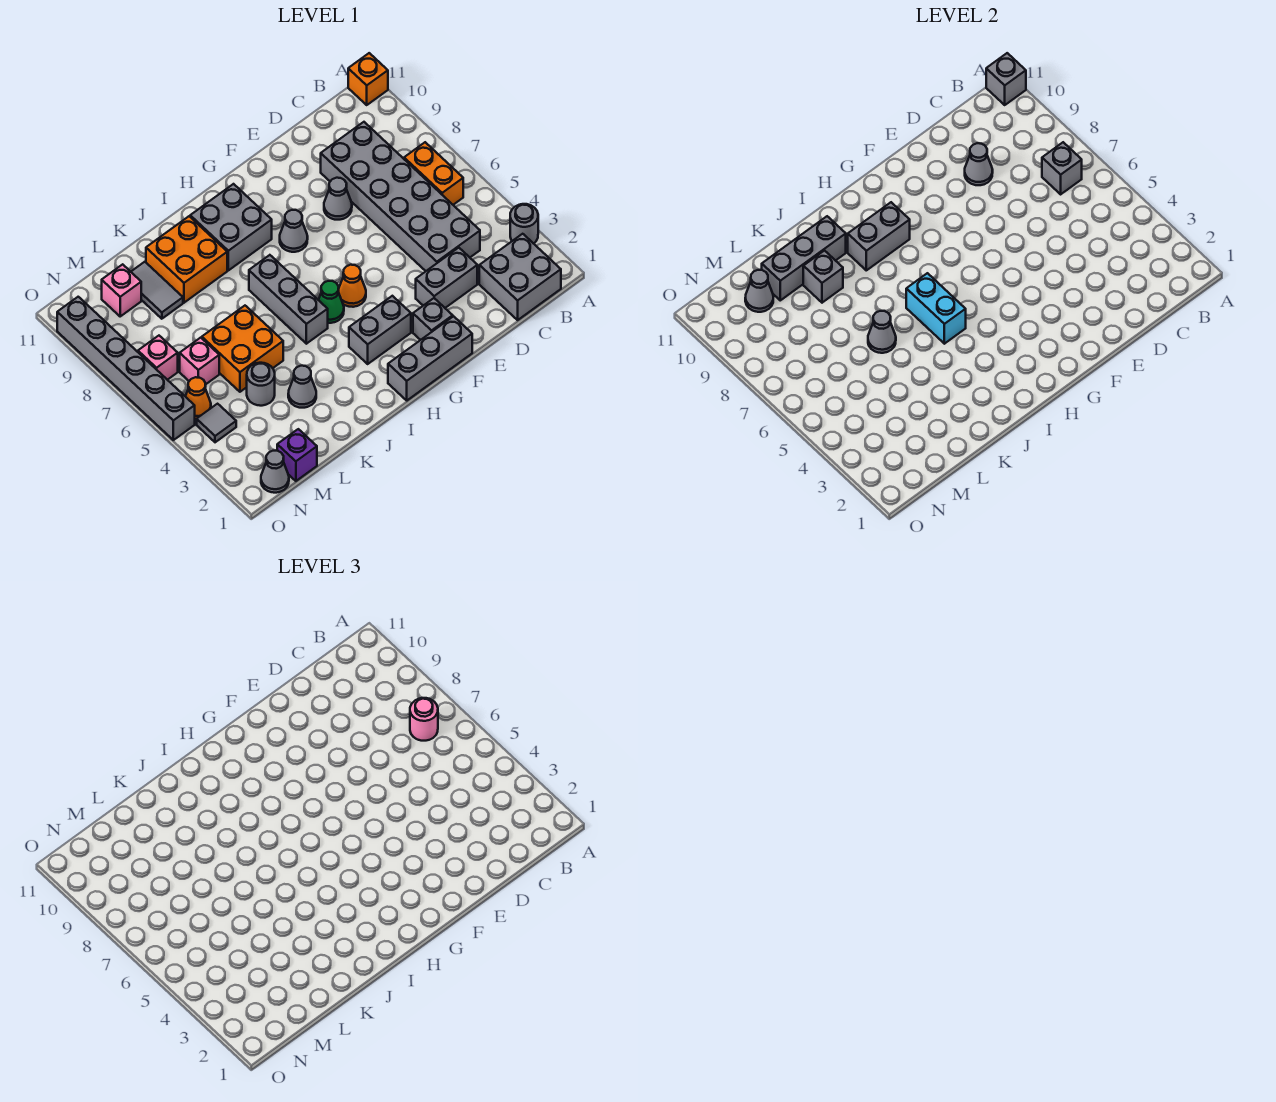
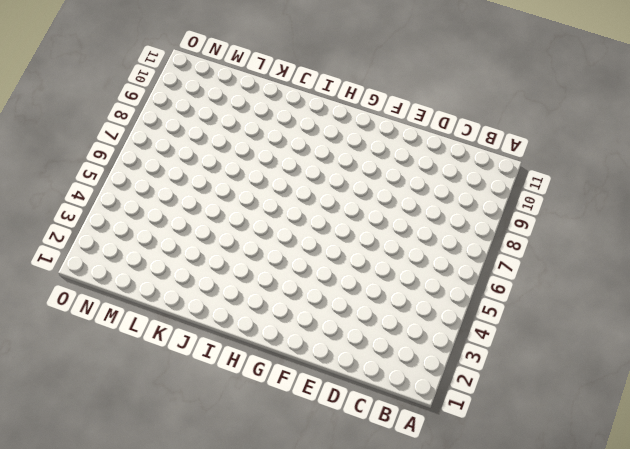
none -> grey round brick A3 level 1
none -> orange brick A11 level 1
none -> grey brick B1:C2 level 1
none -> orange brick B6:B7 level 1

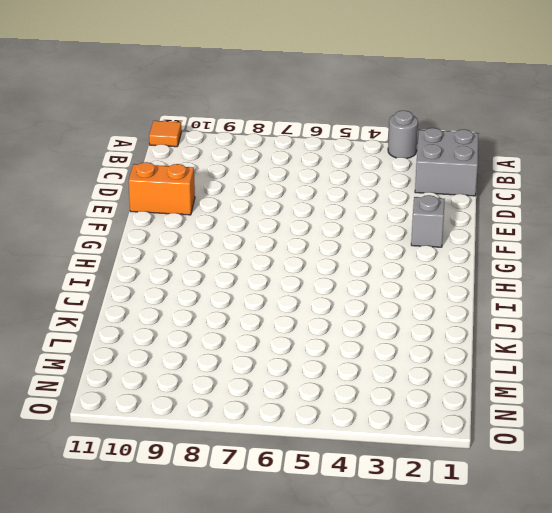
orange tile A11 level 1 -> orange brick A11 level 1
orange brick E10:E11 level 1 -> orange brick B6:B7 level 1
none -> grey brick C4:D9 level 1
none -> grey brick D3:E3 level 1
none -> grey cone E8 level 1
none -> grey brick F1:H1 level 1

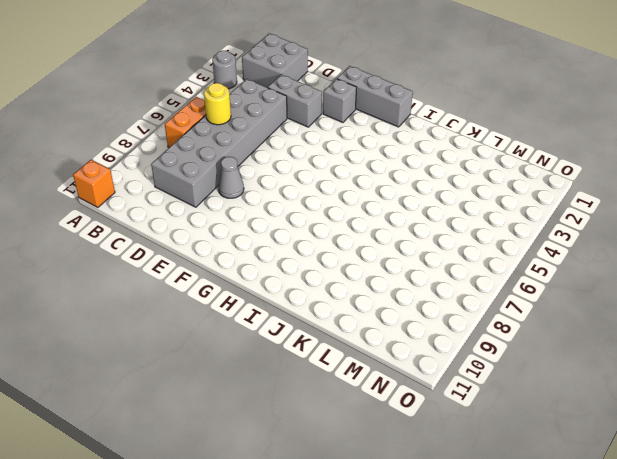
yellow round brick C6 level 2 -> none
none -> grey brick G3:H3 level 1
none -> orange cone G5 level 1
none -> grey cone G8 level 1
none -> green cone H5 level 1

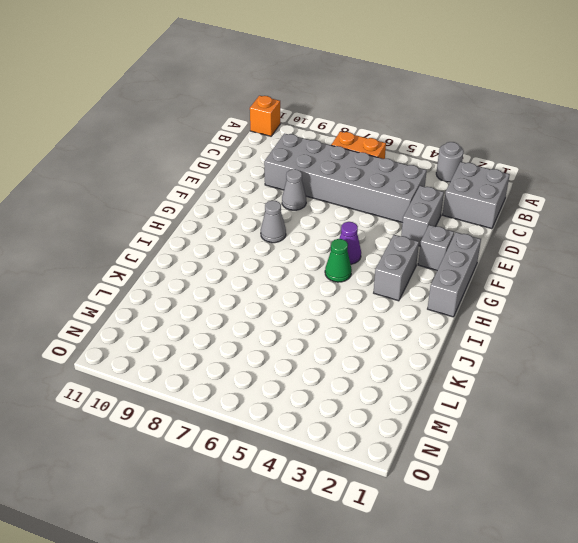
purple cone G5 level 1 -> orange cone G5 level 1
none -> grey brick H9:I10 level 1
none -> grey brick I5:I7 level 1
none -> orange brick J9:K10 level 1
none -> grey cone K3 level 1

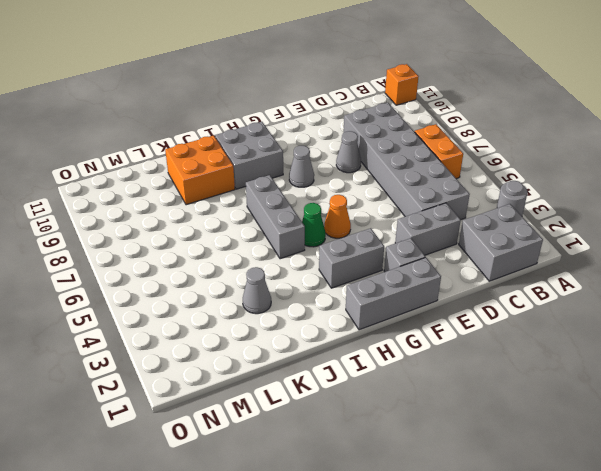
none -> orange brick K5:L6 level 1
none -> grey round brick L4 level 1
none -> grey tile L9:L10 level 1
none -> purple brick M1 level 1

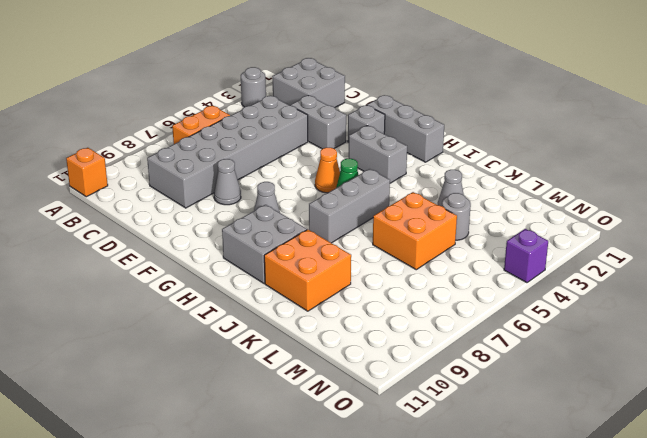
purple brick O4 level 1 -> purple brick M1 level 1
none -> grey tile L9:L10 level 1
none -> pink brick M6 level 1
none -> pink brick M10 level 1
none -> grey cone N1 level 1

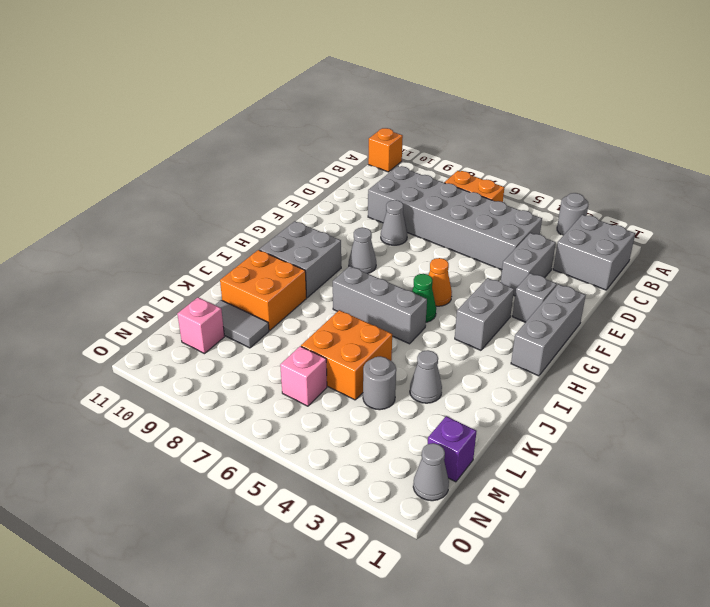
none -> grey tile N4 level 1
none -> orange cone N5 level 1
none -> pink brick N7 level 1
none -> grey brick O5:O10 level 1

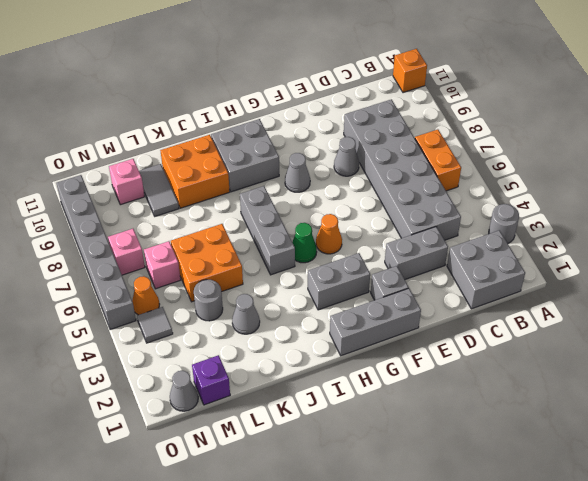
none -> grey brick A11 level 2
none -> grey brick B7 level 2
none -> grey cone D9 level 2
none -> grey brick H9:I9 level 2

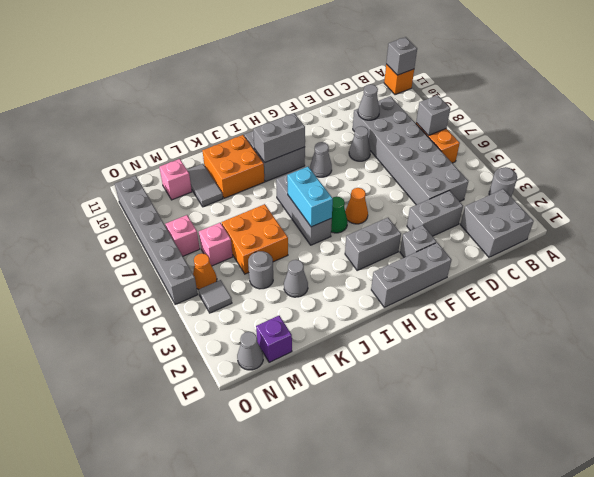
none -> grey brick J10:L10 level 2
none -> grey cone K6 level 2
none -> grey brick K9 level 2
none -> grey cone M10 level 2

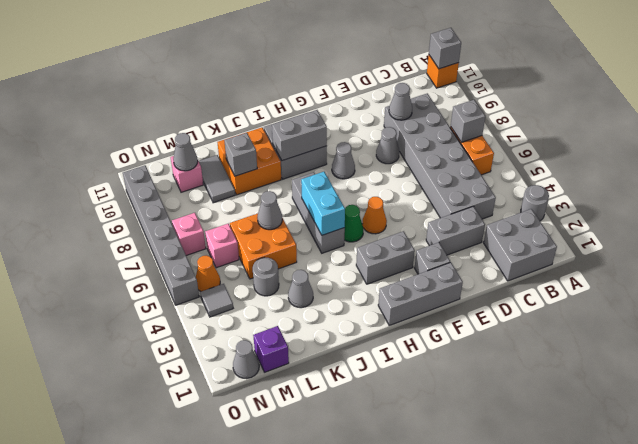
none -> grey brick J10:L10 level 2
none -> pink round brick B7 level 3

